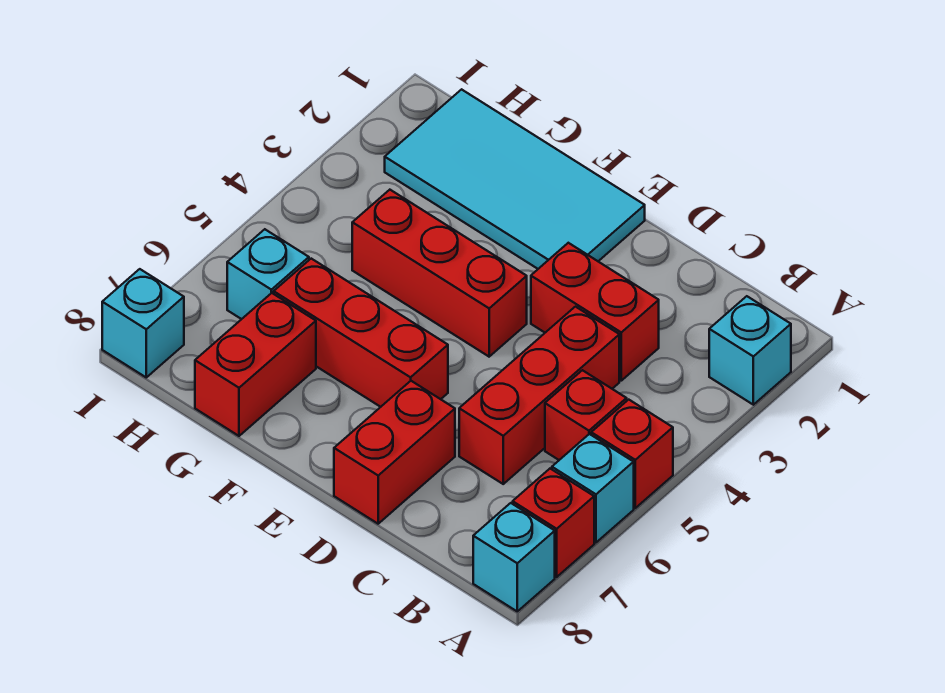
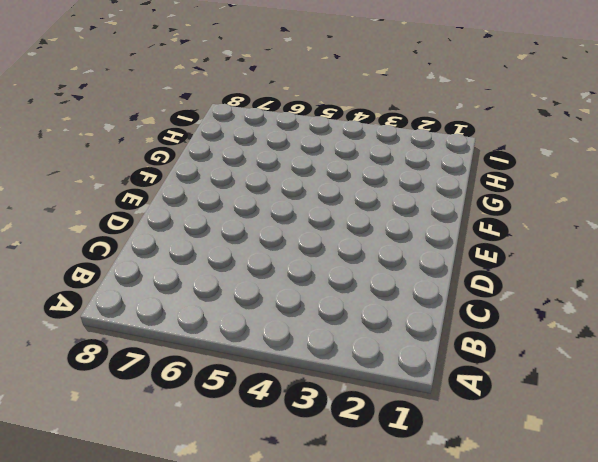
none -> cyan brick A2 level 1
none -> red brick A5 level 1
none -> cyan brick A6 level 1

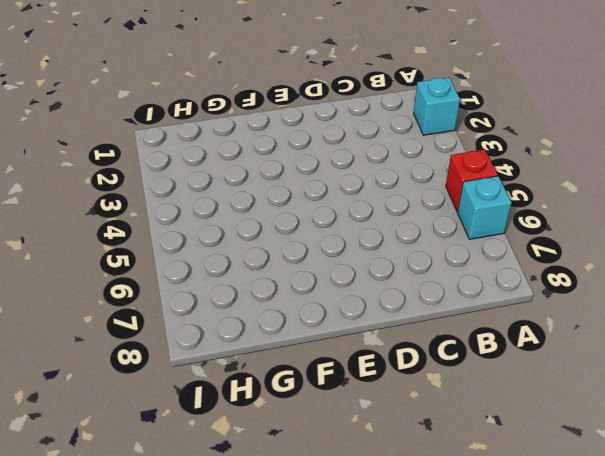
none -> red brick A7 level 1
none -> cyan brick A8 level 1
none -> red brick B5 level 1

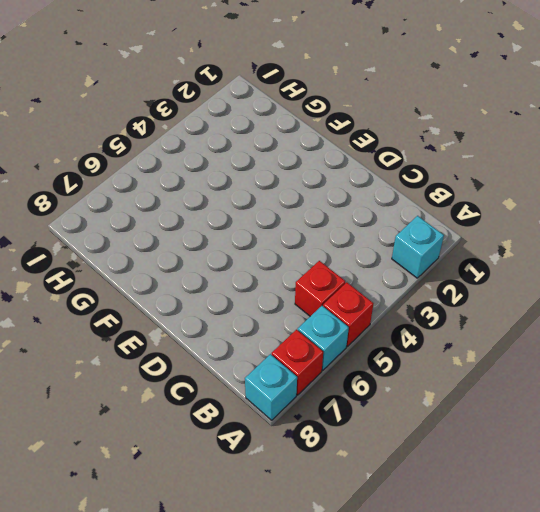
none -> red brick C3:D3 level 1
none -> red brick C4:C6 level 1
none -> red brick D7:D8 level 1

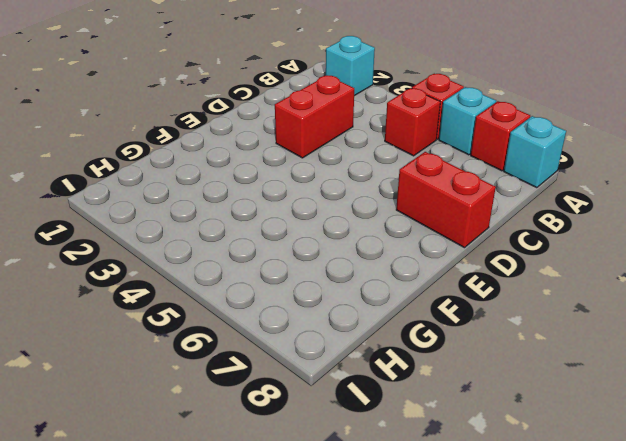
none -> red brick C4:C6 level 1
none -> cyan tile E1:H2 level 1
none -> red brick E4:G4 level 1

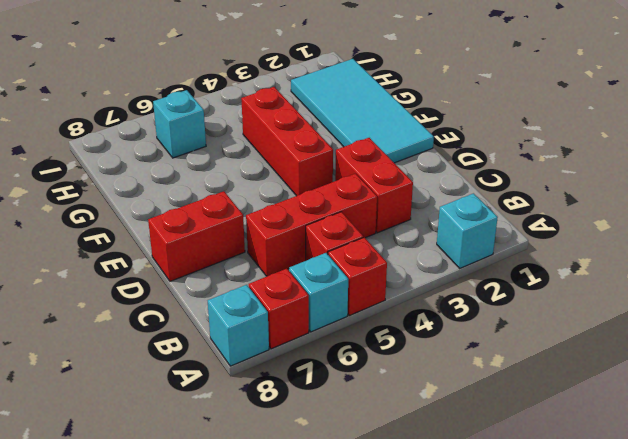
none -> red brick E6:G6 level 1
none -> red brick G7:G8 level 1
none -> cyan brick I8 level 1

